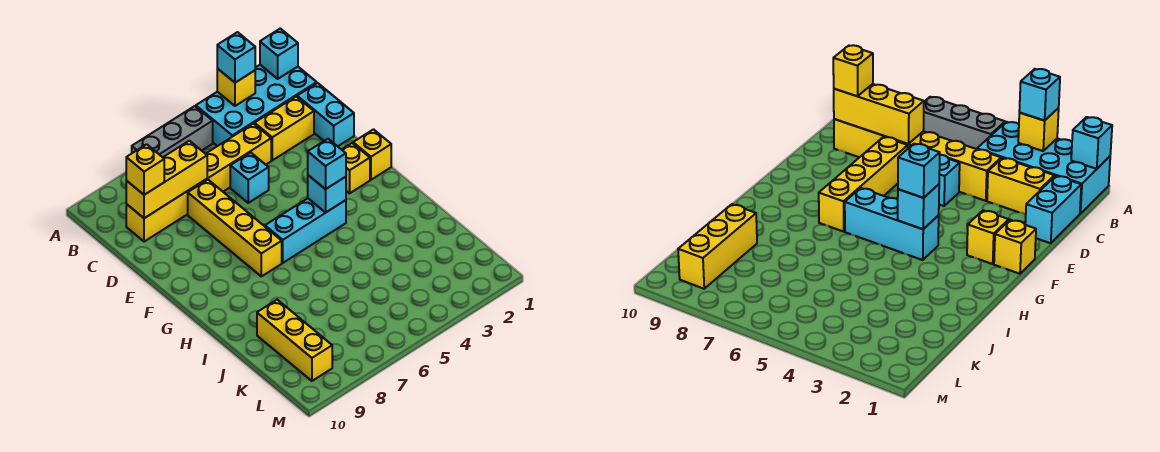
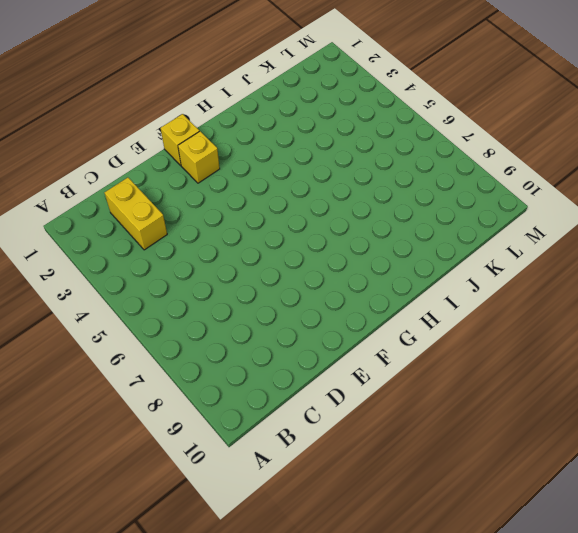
none -> cyan brick A1:B4 level 1
none -> grey brick A5:A7 level 1
none -> cyan brick C1:D1 level 1

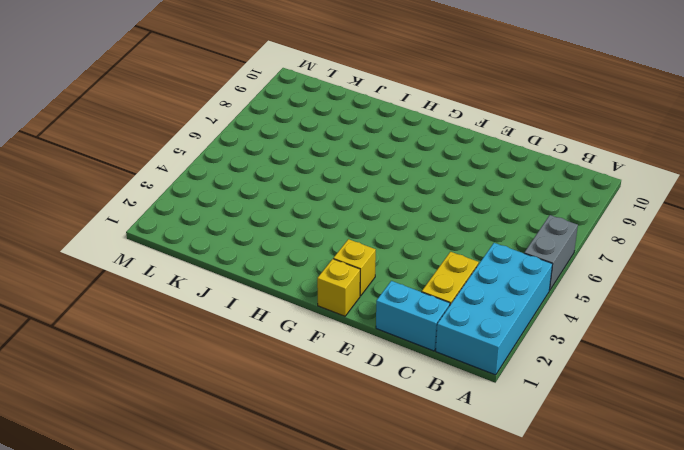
grey brick A5:A6 level 1 -> grey brick A5:A7 level 1
none -> yellow brick C4:C9 level 1
none -> cyan brick D5 level 1
none -> yellow brick D7:G7 level 1

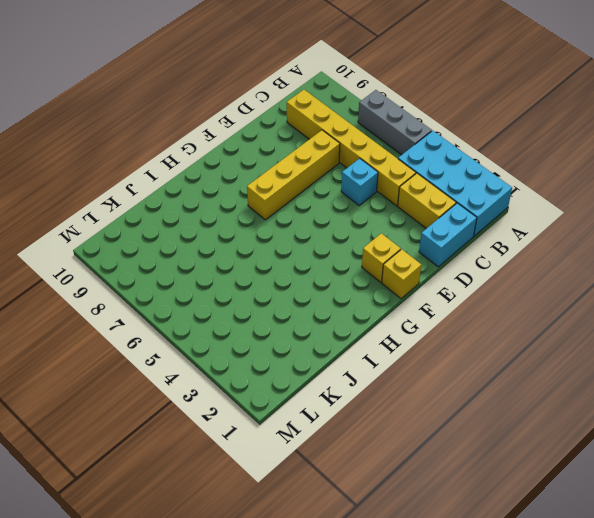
none -> cyan brick G4:G6 level 1
none -> yellow brick J9:L9 level 1
none -> cyan brick A1 level 2

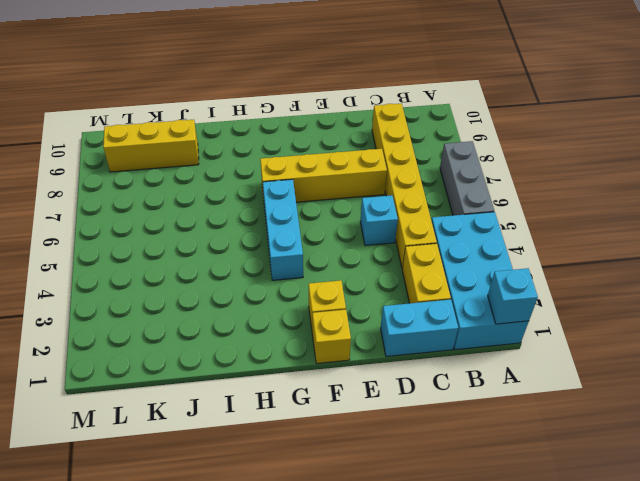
none -> yellow brick A3 level 2
none -> yellow brick C7:C9 level 2
none -> cyan brick G4 level 2

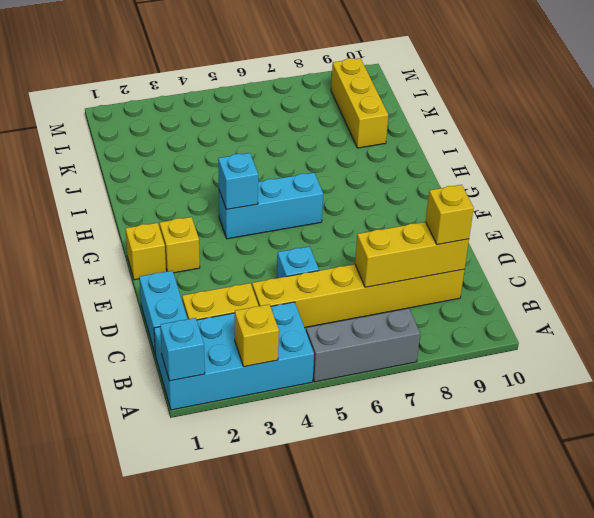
none -> yellow brick D7:G7 level 1
none -> cyan brick A3 level 3
none -> cyan brick G4 level 3

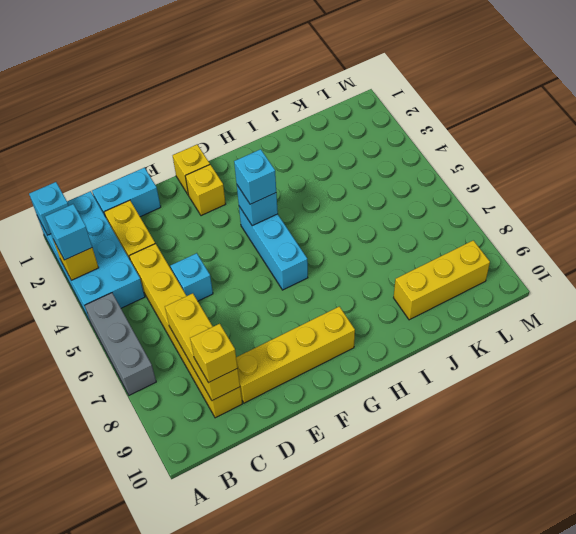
yellow brick D9:G9 level 1 -> yellow brick D7:G7 level 1

